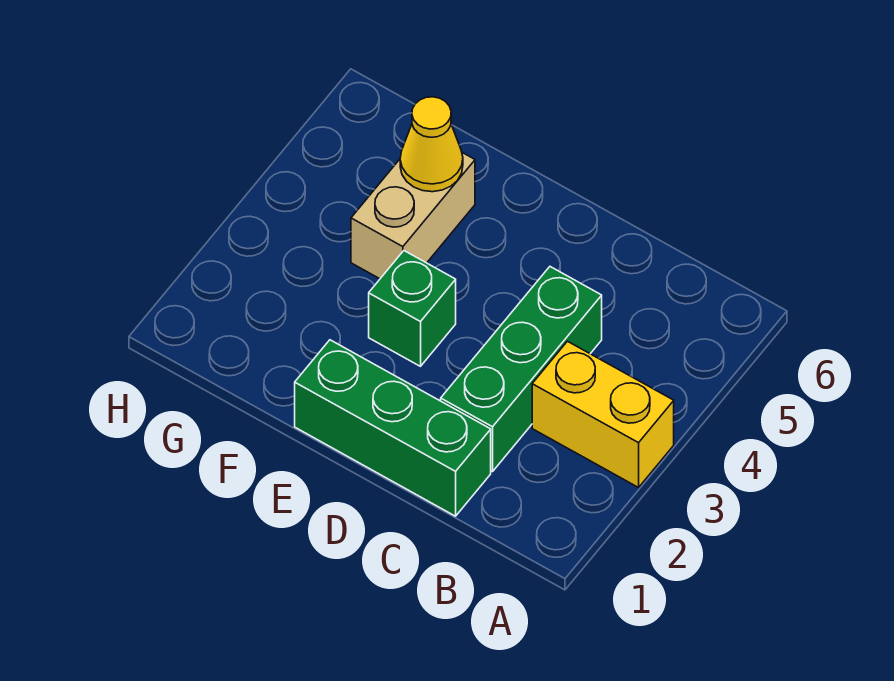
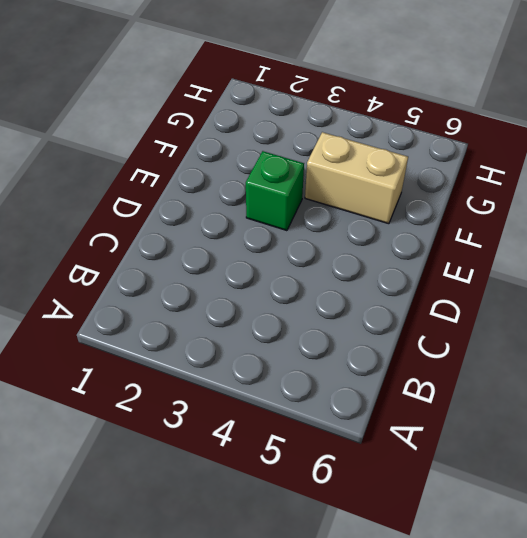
none -> yellow brick A3:B3 level 1
none -> green brick C1:E1 level 1

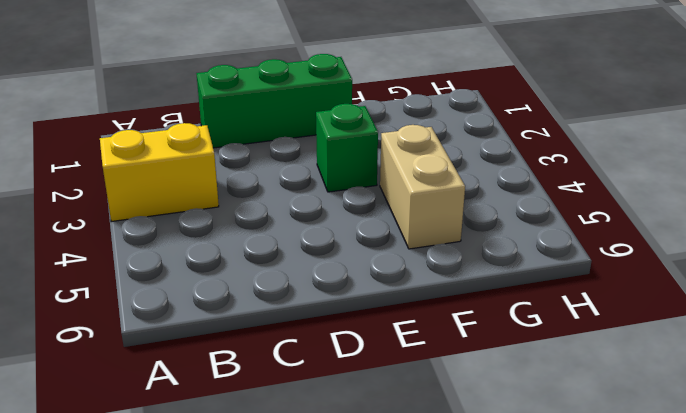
none -> green brick C2:C4 level 1
none -> yellow cone F5 level 2

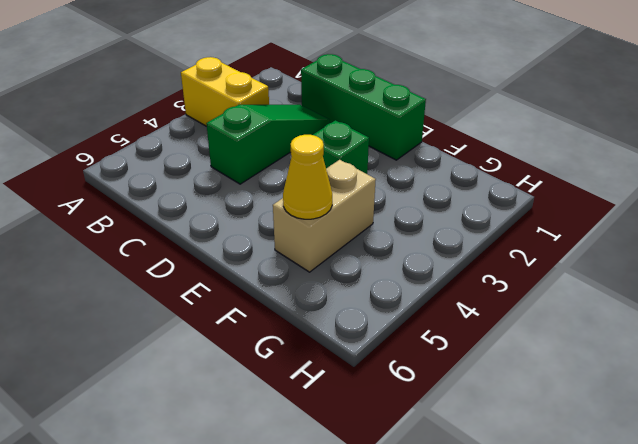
green slope C2:C4 level 1 top 4 -> green brick C2:C4 level 1

